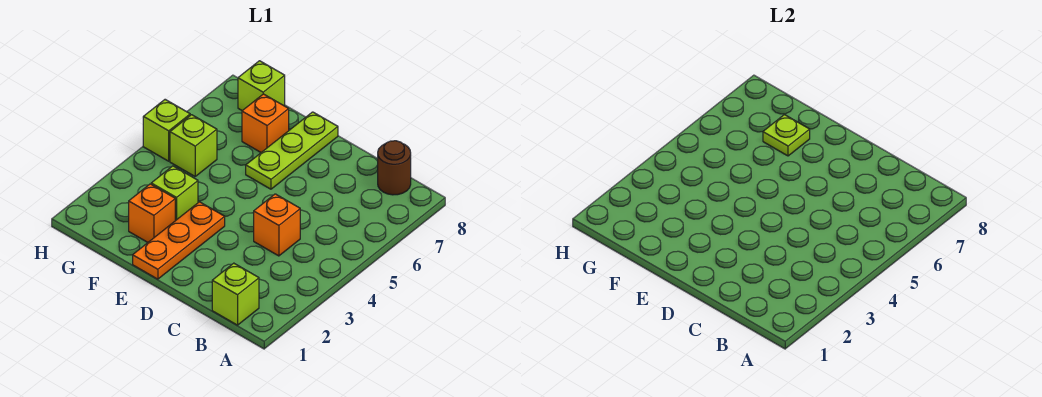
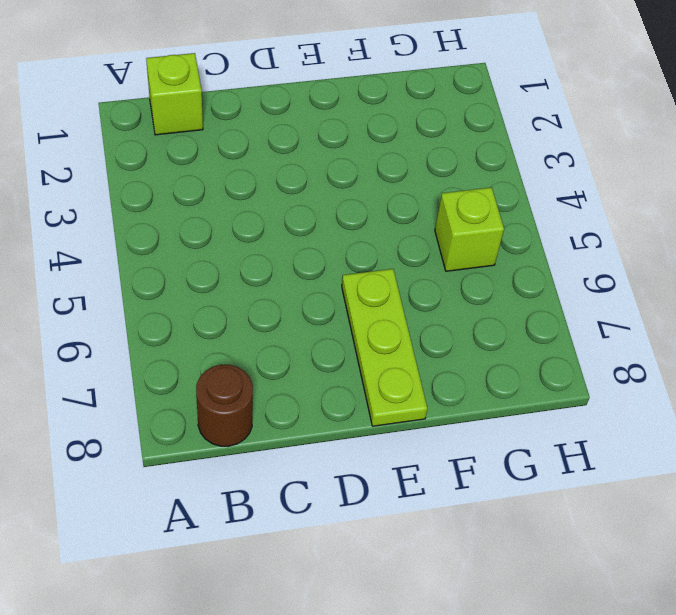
none -> orange brick C4 level 1
none -> orange plate E1:E3 level 1
none -> orange brick F2 level 1

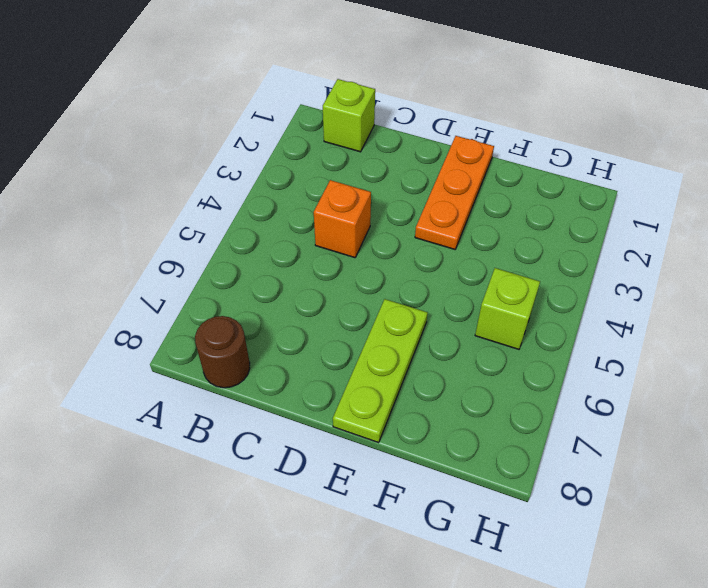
none -> orange brick F2 level 1
none -> lime brick F3 level 1
none -> orange brick F7 level 1

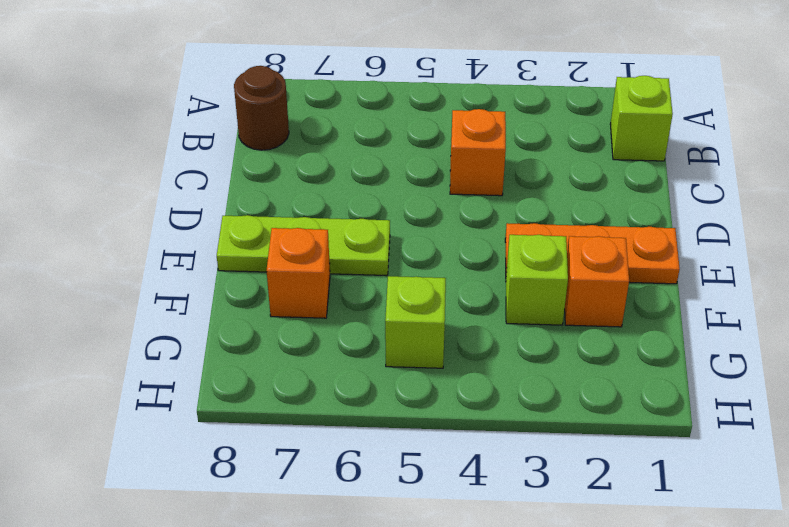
none -> lime brick G8 level 1
none -> lime brick H5 level 1
none -> lime plate F7 level 2

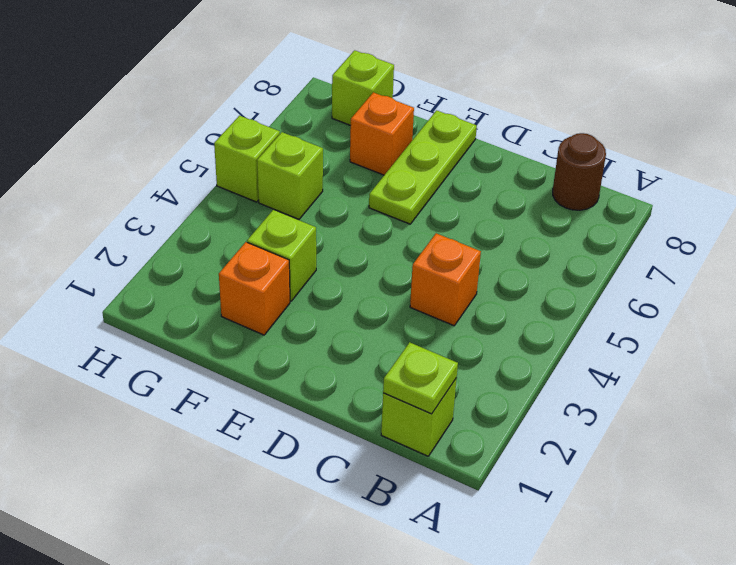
lime plate B1 level 2 -> lime plate F7 level 2
none -> orange plate E1:E3 level 1

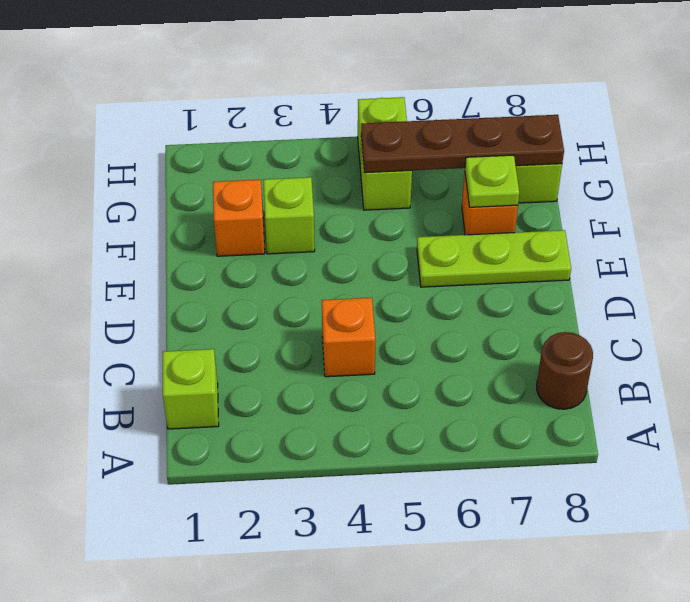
brown plate G5:G8 level 2 -> none
none -> orange plate E1:E3 level 1

